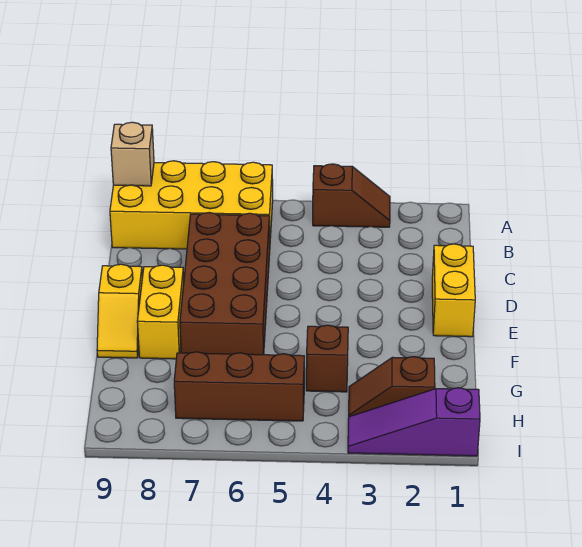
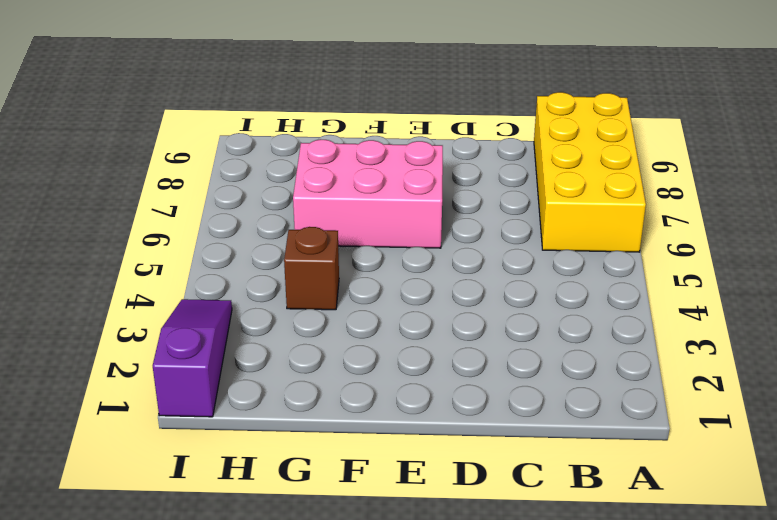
pink brick E6:G7 level 1 -> brown brick C6:F7 level 1
none -> brown slope A3:A4 level 1 top 4
none -> yellow brick D1:E1 level 1

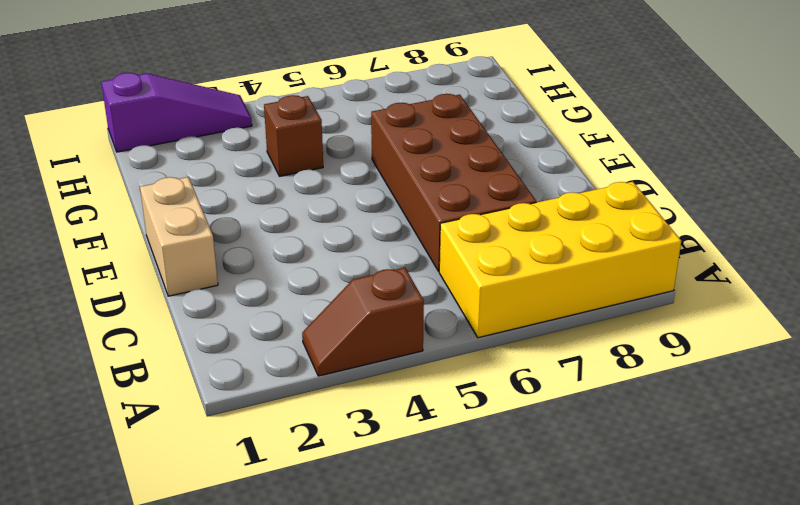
tan brick D1:E1 level 1 -> yellow brick D1:E1 level 1
none -> yellow brick E8:F8 level 1
none -> yellow slope E9:F9 level 1 top E

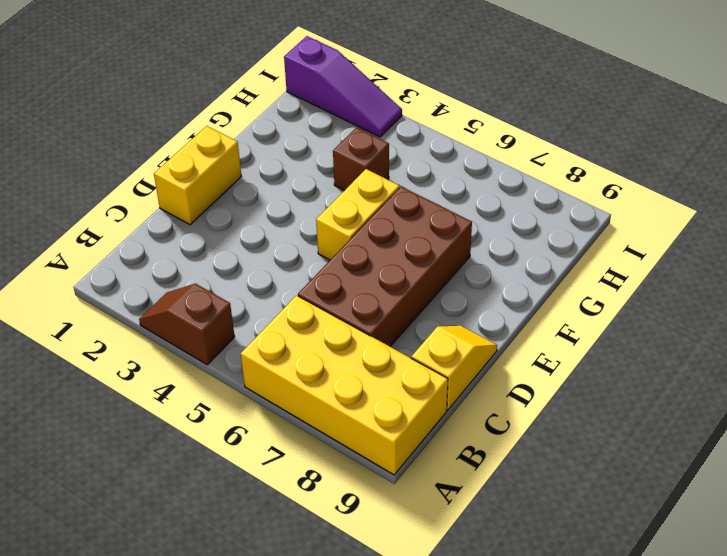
yellow slope C9:D9 level 1 top C -> yellow slope E9:F9 level 1 top E
yellow brick E5:F5 level 1 -> yellow brick E8:F8 level 1
none -> brown slope H2:H3 level 1 top 2
none -> brown brick H5:H7 level 1

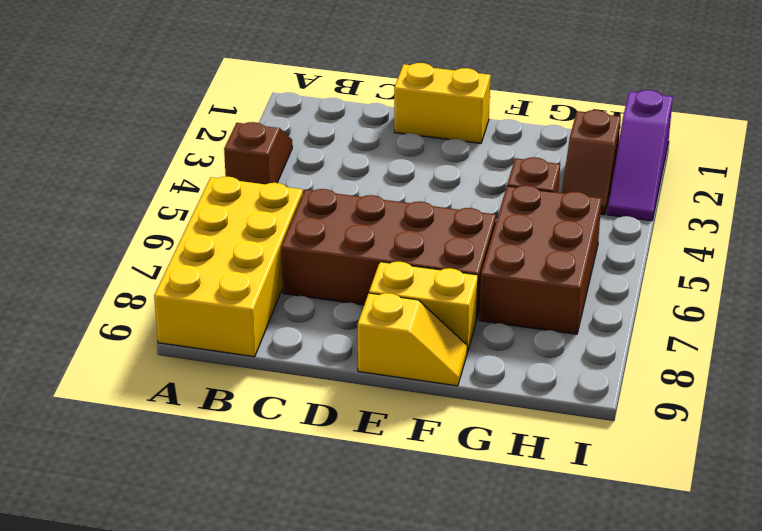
brown brick G5:H7 level 1 -> brown brick H5:H7 level 1
none -> tan brick A9 level 2

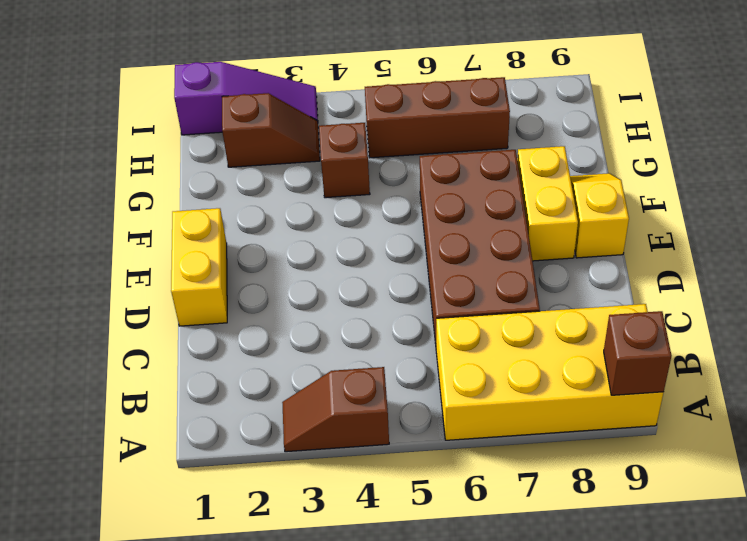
brown brick A9 level 2 -> tan brick A9 level 2

